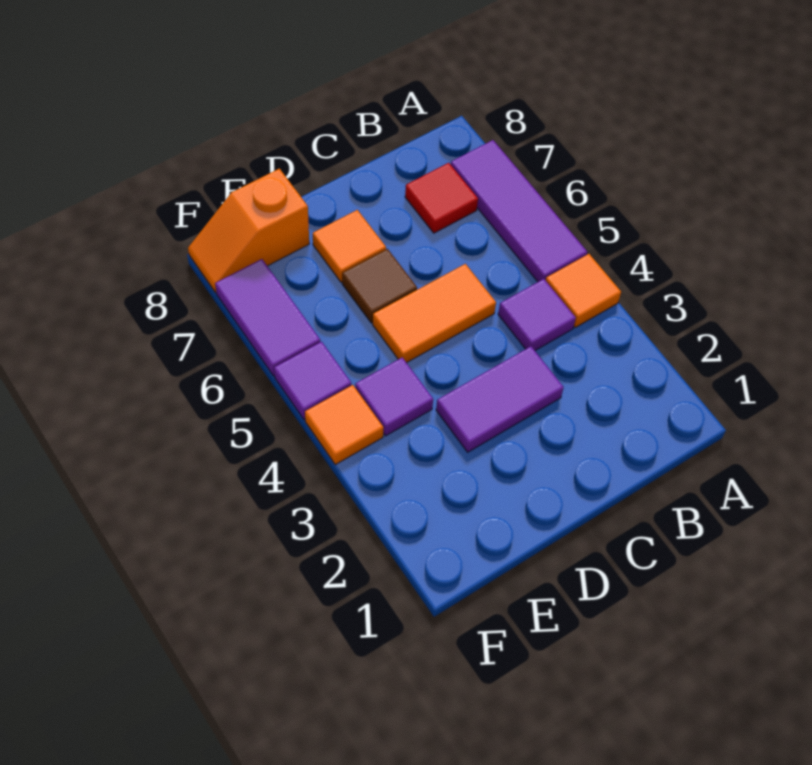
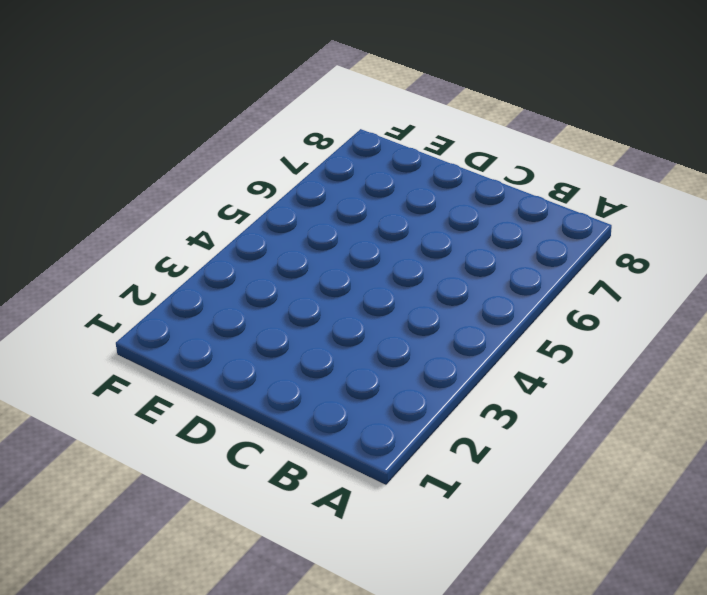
none -> orange tile A4 level 1
none -> purple tile A5:A7 level 1
none -> purple tile B4 level 1

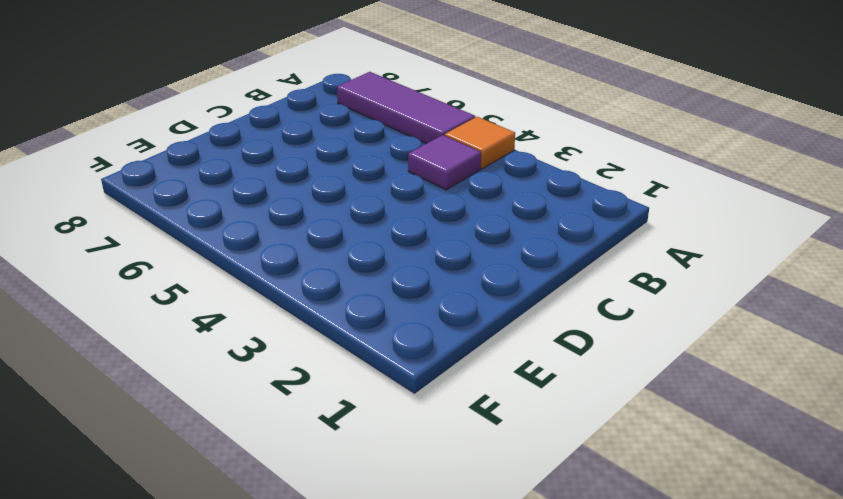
none -> red tile B7 level 1
none -> purple tile C3:D3 level 1
none -> orange tile C5:D5 level 1

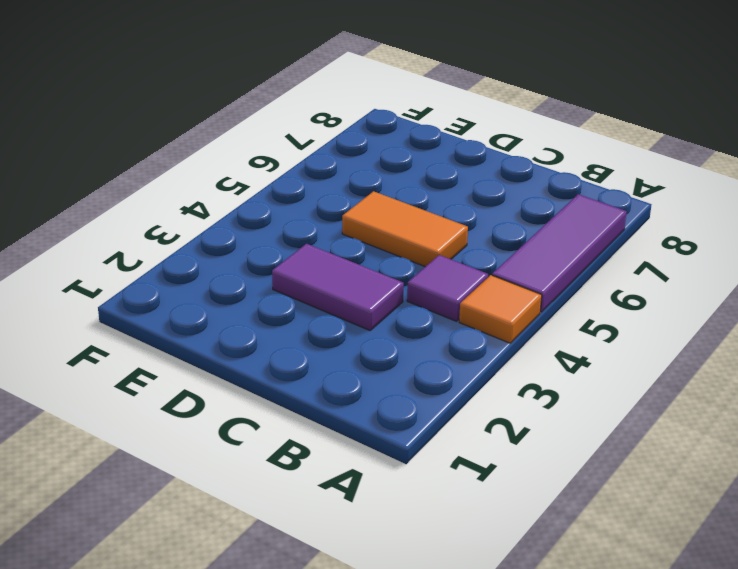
none -> red tile B7 level 1
none -> brown tile D6 level 1
none -> orange tile D7 level 1

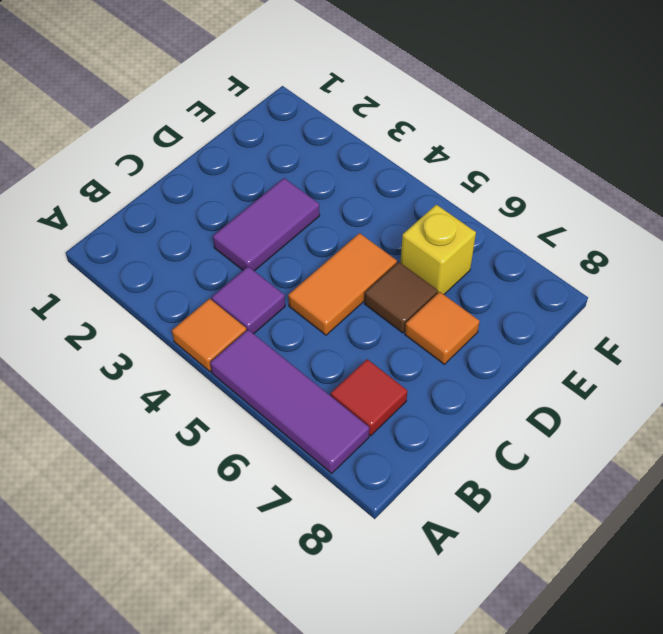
yellow brick E6 level 1 -> none
none -> purple tile E4 level 1
none -> orange slope E8:F8 level 1 top E
none -> orange tile F4 level 1

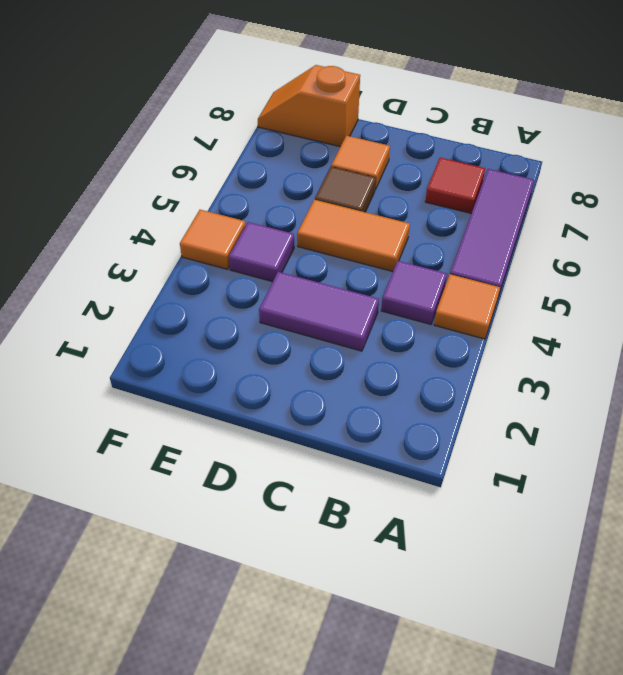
none -> purple tile F5 level 1
none -> purple tile F6:F7 level 1

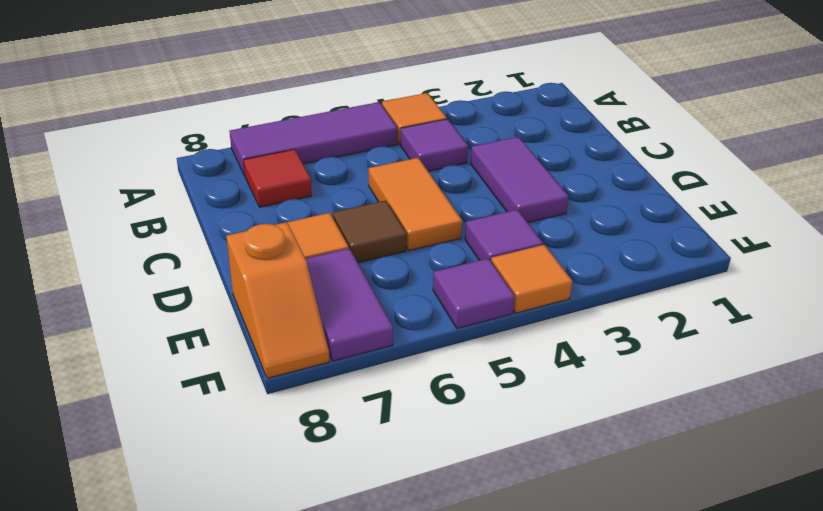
purple tile E7:F7 level 1 -> purple tile F6:F7 level 1

